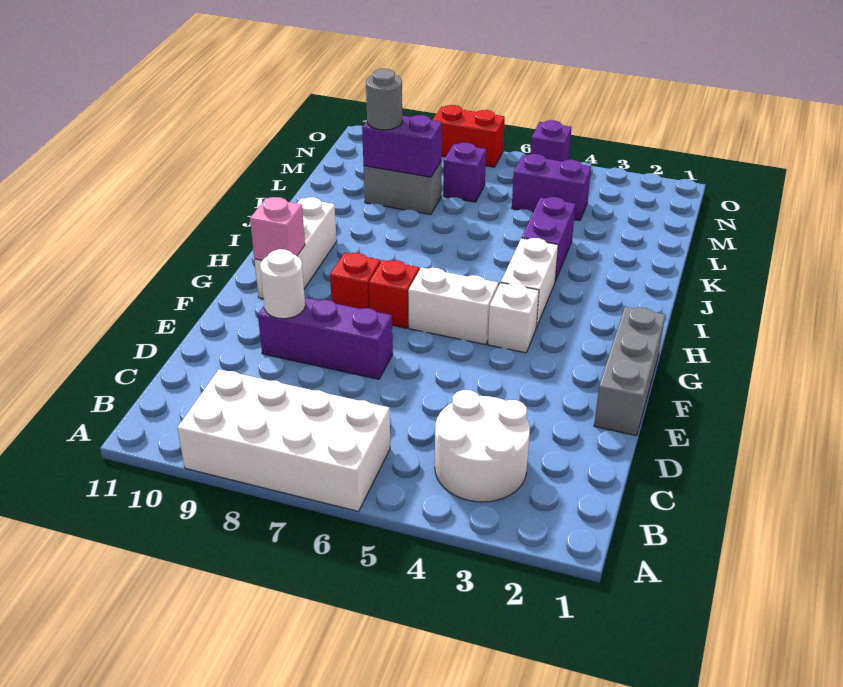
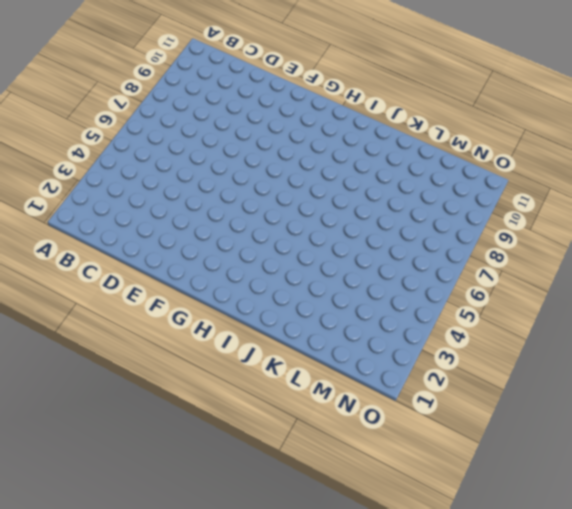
none -> white brick A6:B9 level 1
none -> white round brick B3:C4 level 1
none -> grey brick E1:G1 level 1

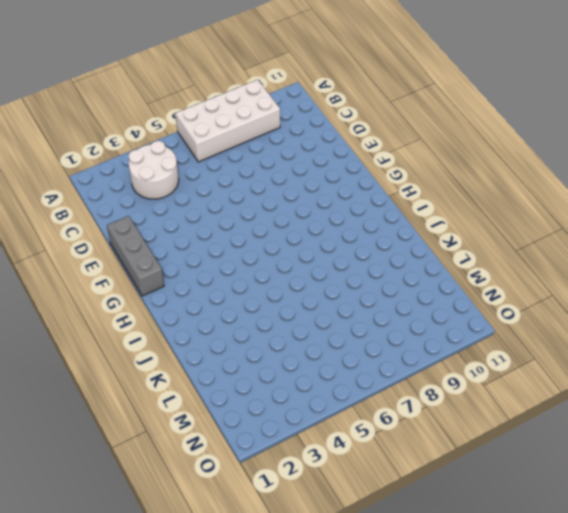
none -> purple brick E7:E9 level 1
none -> white brick G4 level 1
none -> white brick G5:G6 level 1

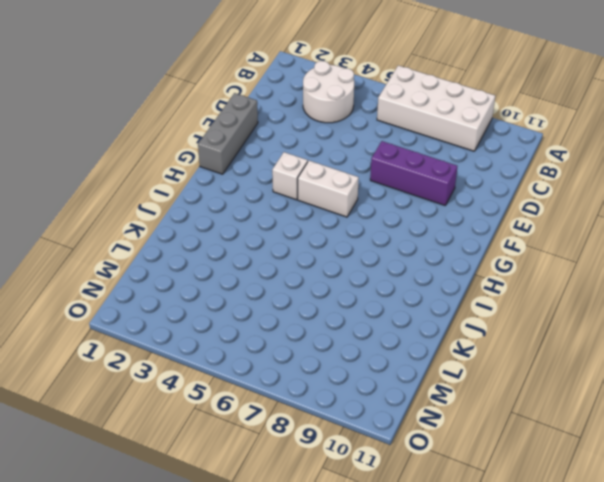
none -> red brick G7 level 1
none -> red brick G8 level 1
none -> white brick G10:I10 level 1

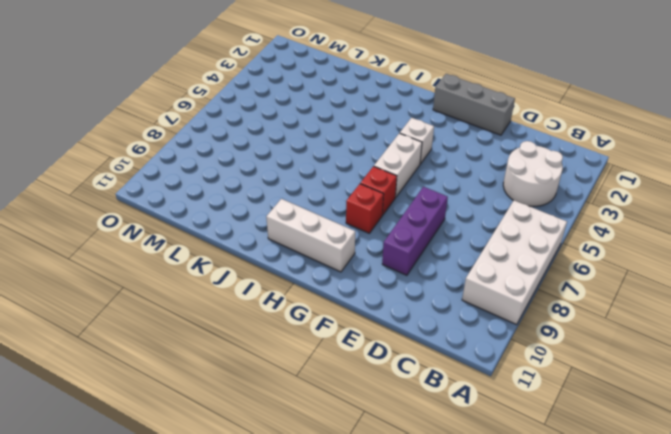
none -> white brick H4:I4 level 1
none -> purple brick J4:K4 level 1
none -> grey brick L8:L9 level 1

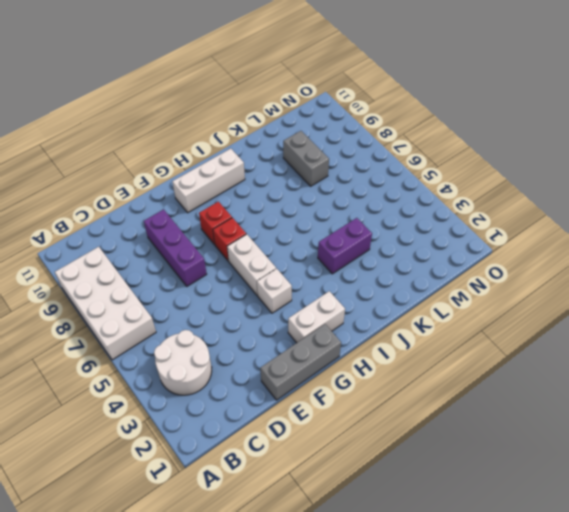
white brick G2:H2 level 1 -> white brick H4:I4 level 1
none -> purple brick M4:M5 level 1
none -> purple brick M7 level 1
none -> purple brick O5 level 1

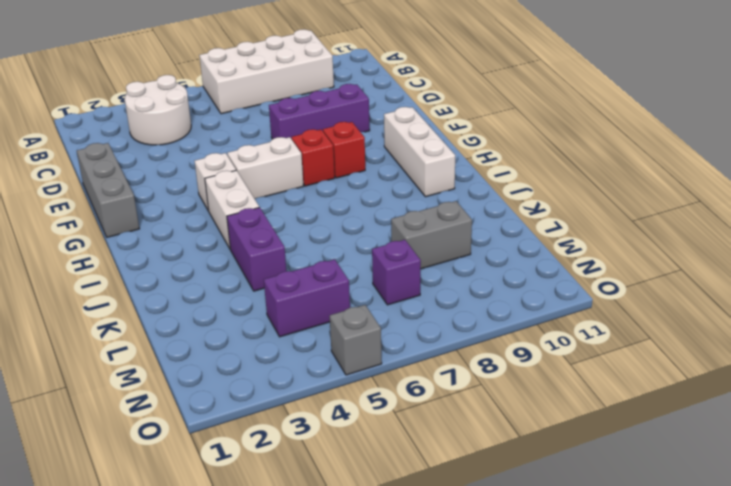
grey brick O5 level 1 -> purple brick O5 level 1
none -> red brick O7:O8 level 1
none -> white round brick E9 level 2
none -> pink brick G10 level 2

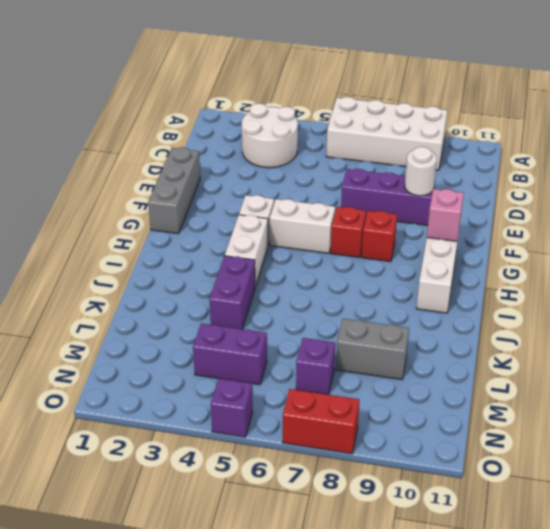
none -> purple brick L8:L9 level 2
none -> grey round brick L9 level 3

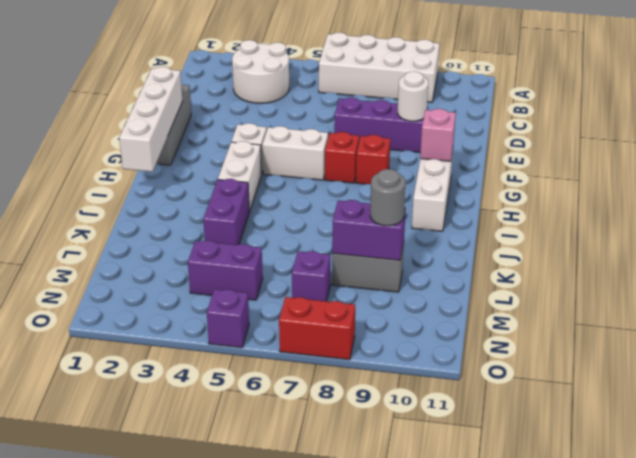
white brick F1:I1 level 2 -> none

